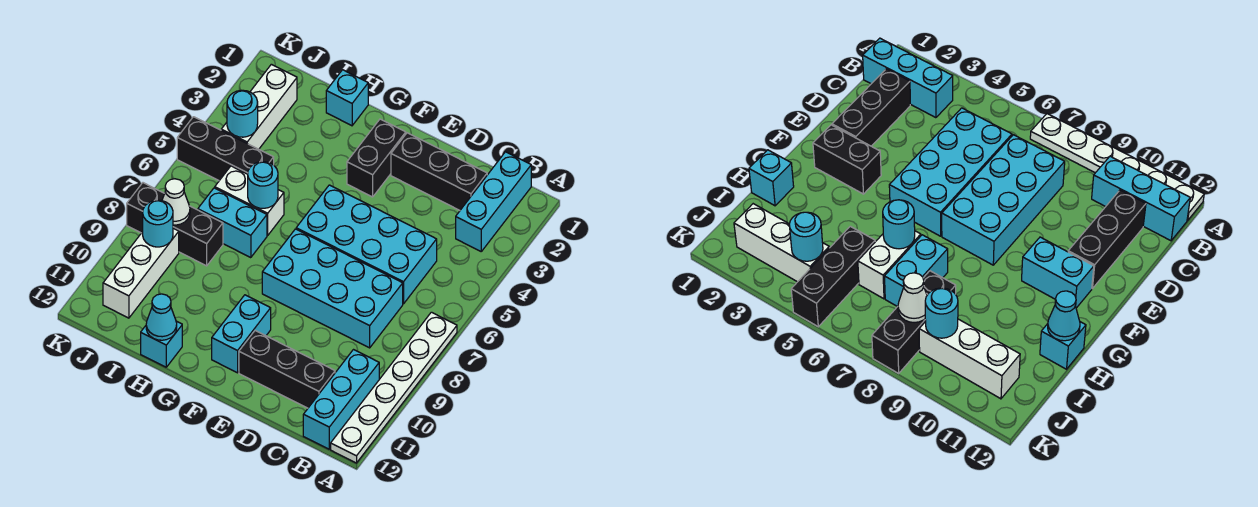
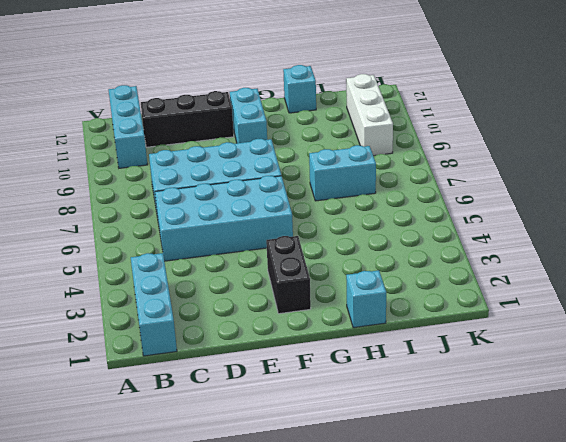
none -> white plate A7:A12 level 1
none -> black brick C2:E2 level 1
none -> white brick H6:I6 level 1

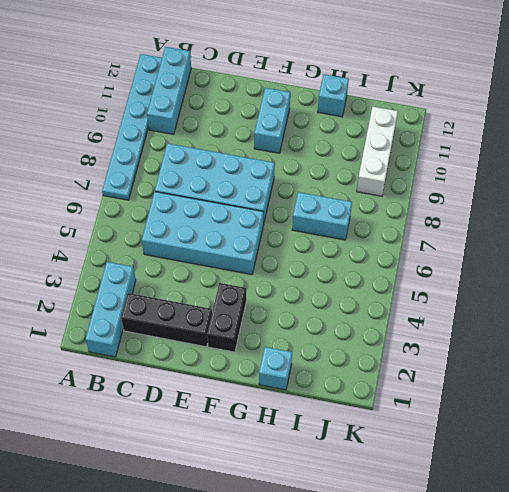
cyan plate A7:A12 level 1 -> white plate A7:A12 level 1
none -> black brick C11:E11 level 1
none -> white brick H6:I6 level 1
none -> black brick I5:K5 level 1

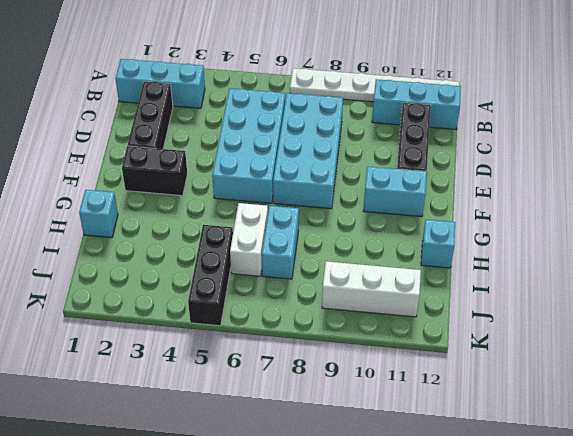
none -> black brick I8:K8 level 1
none -> white brick J2:J4 level 1
none -> cyan round brick H6 level 2

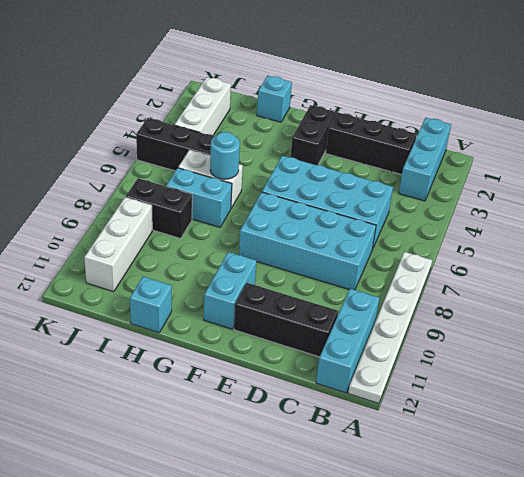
black brick I8:J8 level 1 -> black brick I8:K8 level 1
none -> cyan cone H12 level 2
none -> cyan round brick J4 level 2
none -> white cone J8 level 2

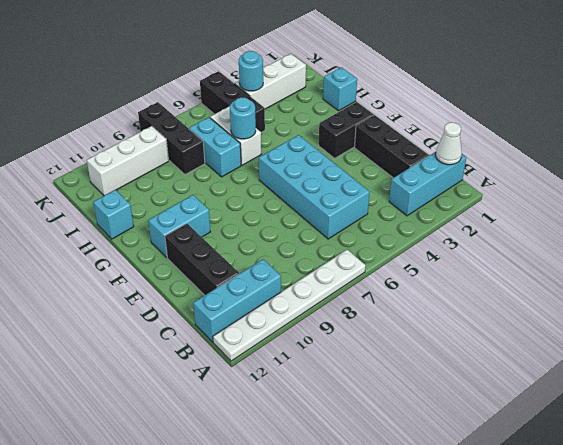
white cone B1 level 2 -> white cone J8 level 2
none -> cyan brick C7:F8 level 1
none -> cyan cone H12 level 2
none -> cyan round brick J9 level 2

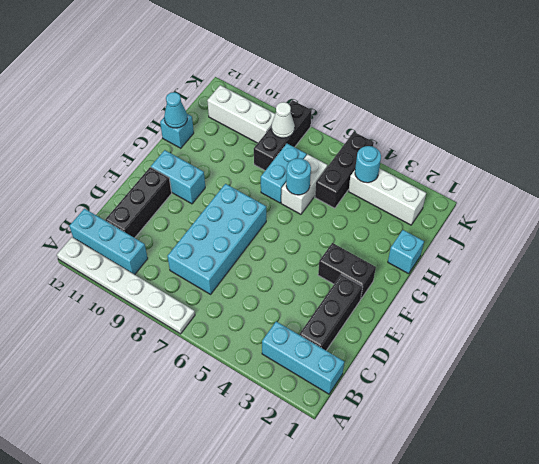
none -> cyan brick C5:F6 level 1
none -> cyan round brick J9 level 2

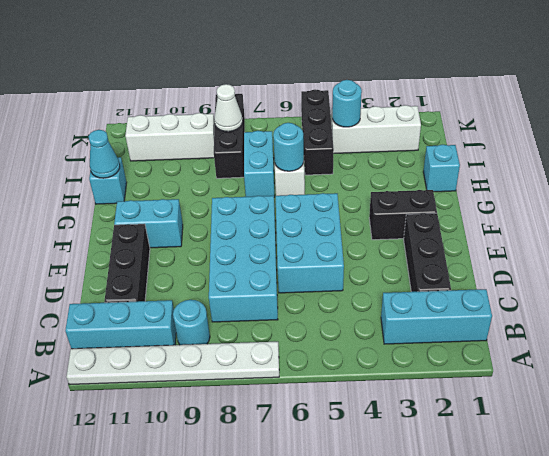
cyan round brick B9 level 1 -> cyan round brick J9 level 2
cyan brick D5:F6 level 1 -> cyan brick C5:F6 level 1

